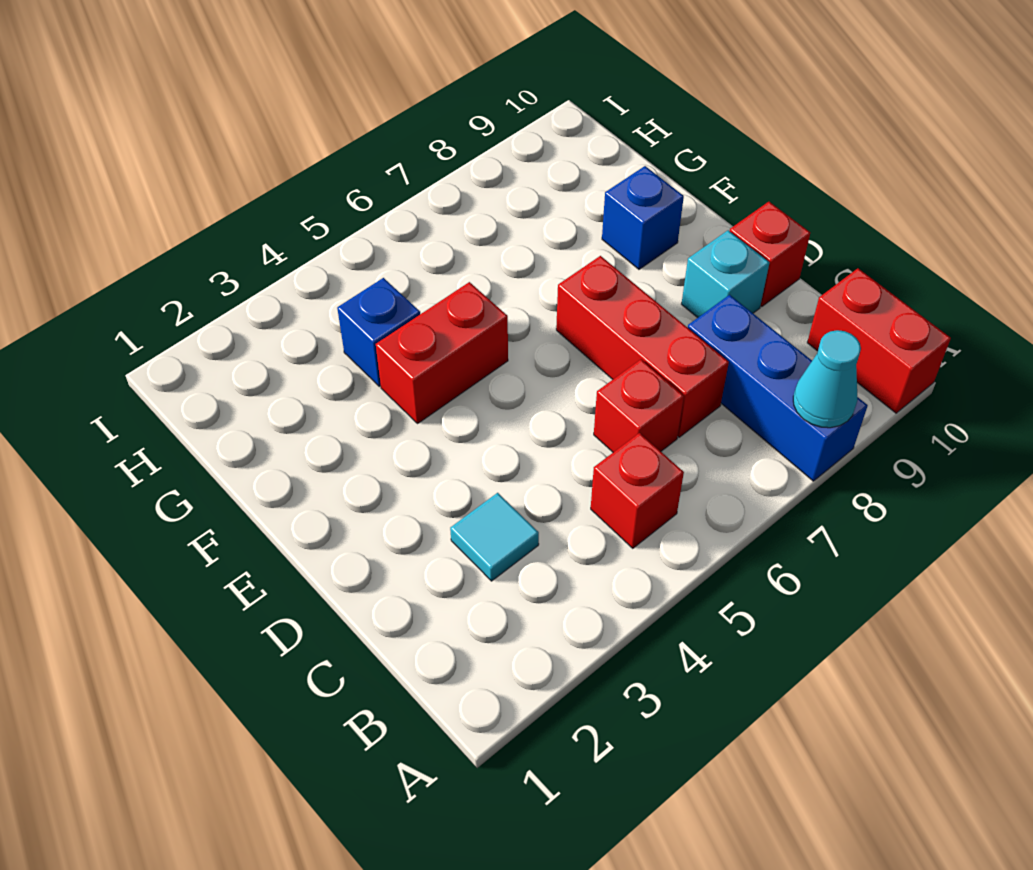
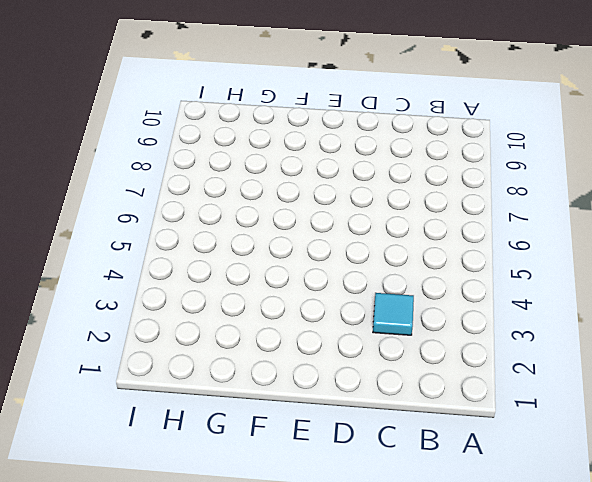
none -> blue brick A8:C8 level 1
none -> red brick A10:B10 level 1
none -> red brick B5 level 1

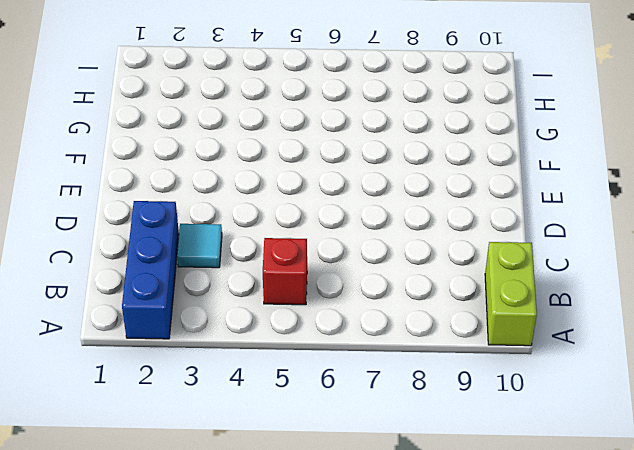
blue brick A2:C2 level 1 -> blue brick A8:C8 level 1
lime brick A10:B10 level 1 -> red brick A10:B10 level 1
none -> red brick C6 level 1
none -> red brick C7:E7 level 1
none -> cyan brick D9 level 1

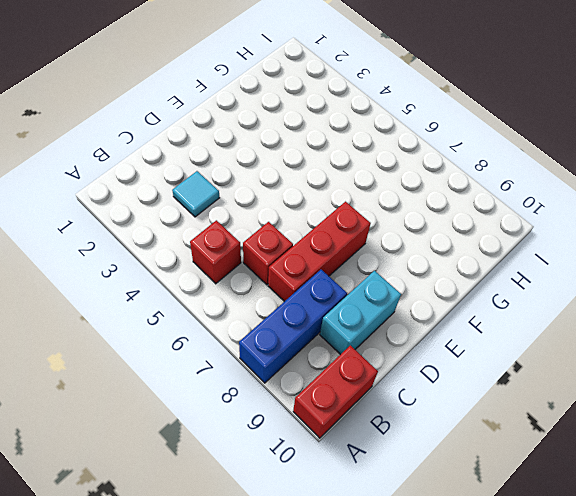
cyan brick C9:D9 level 1 -> cyan brick D9 level 1
none -> red brick D10 level 1
none -> red brick F4:F5 level 1
none -> blue brick F9 level 1

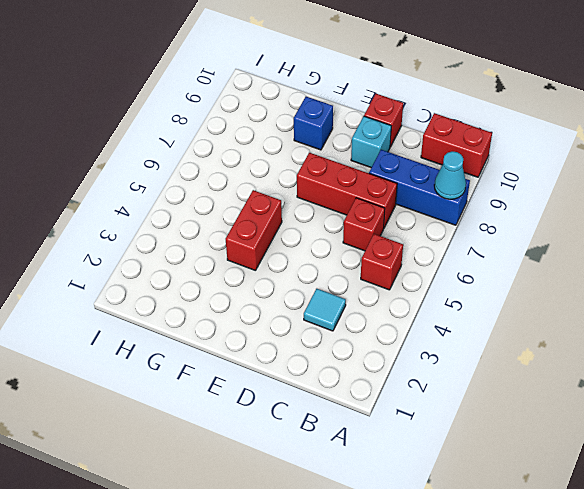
none -> blue brick G4 level 1

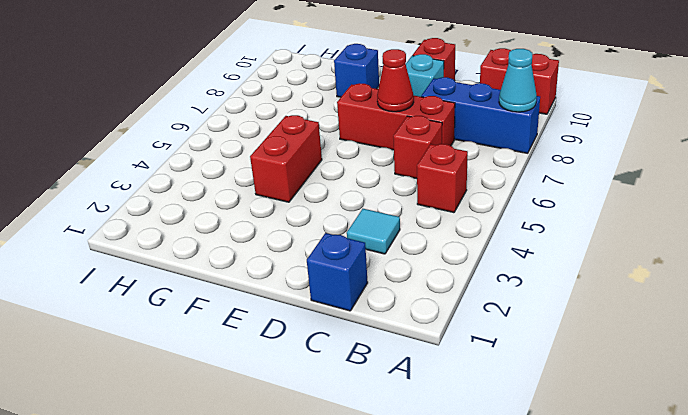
blue brick C1 level 1 -> blue brick G4 level 1
red cone D7 level 2 -> none

